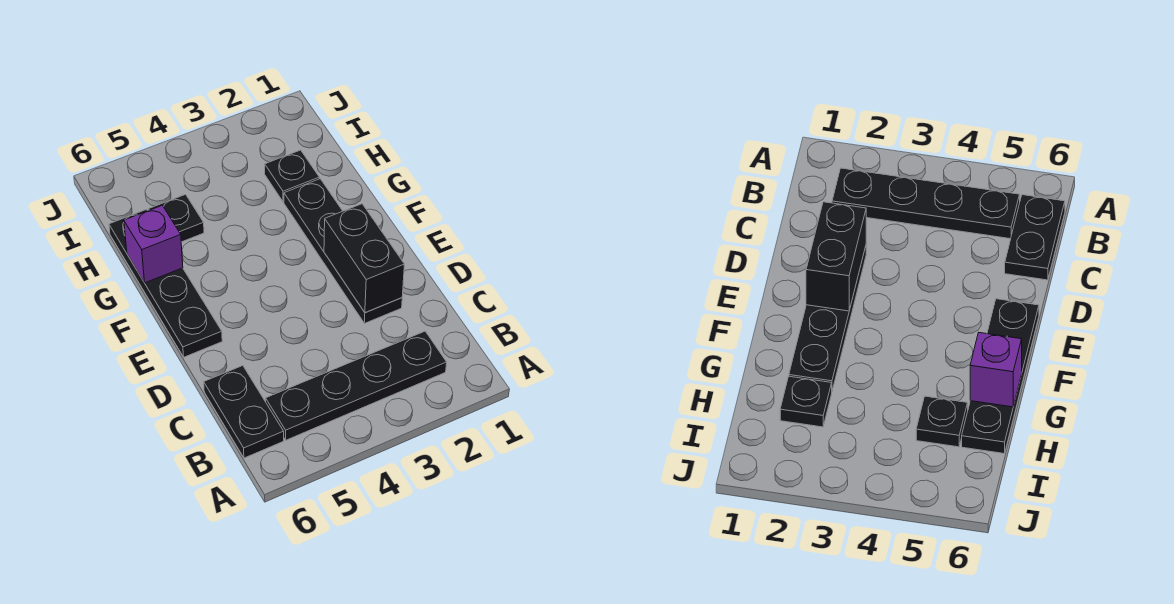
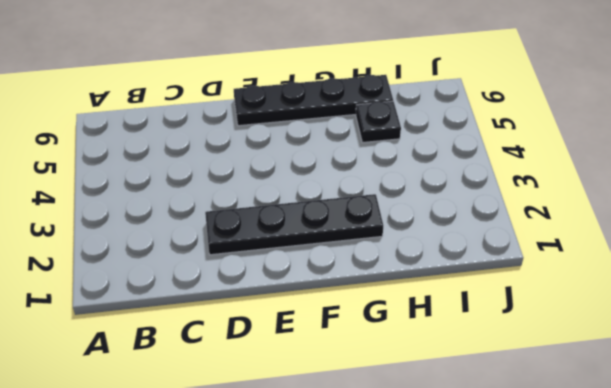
none -> black plate B2:B5 level 1
none -> black plate B6:C6 level 1

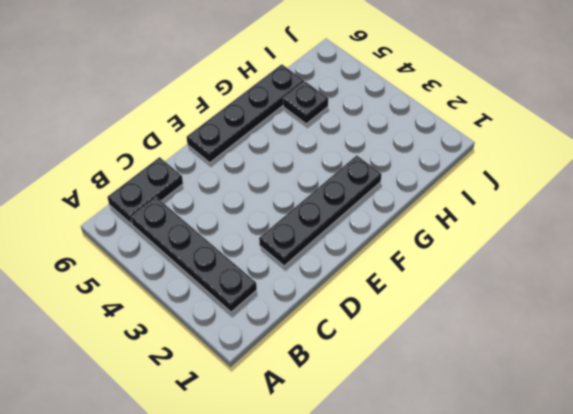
none -> black plate H2 level 1
none -> black brick D2:E2 level 2

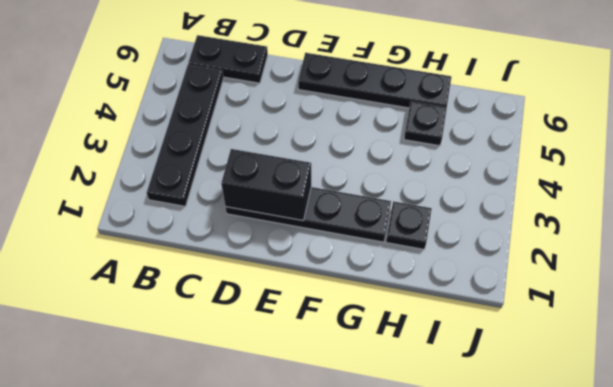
none -> purple brick G6 level 2

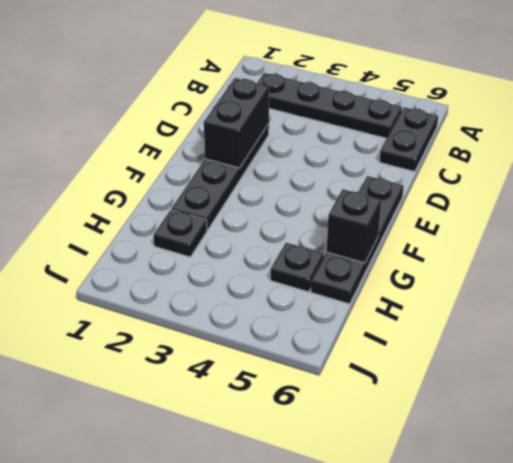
black brick G6 level 2 -> purple brick G6 level 2

